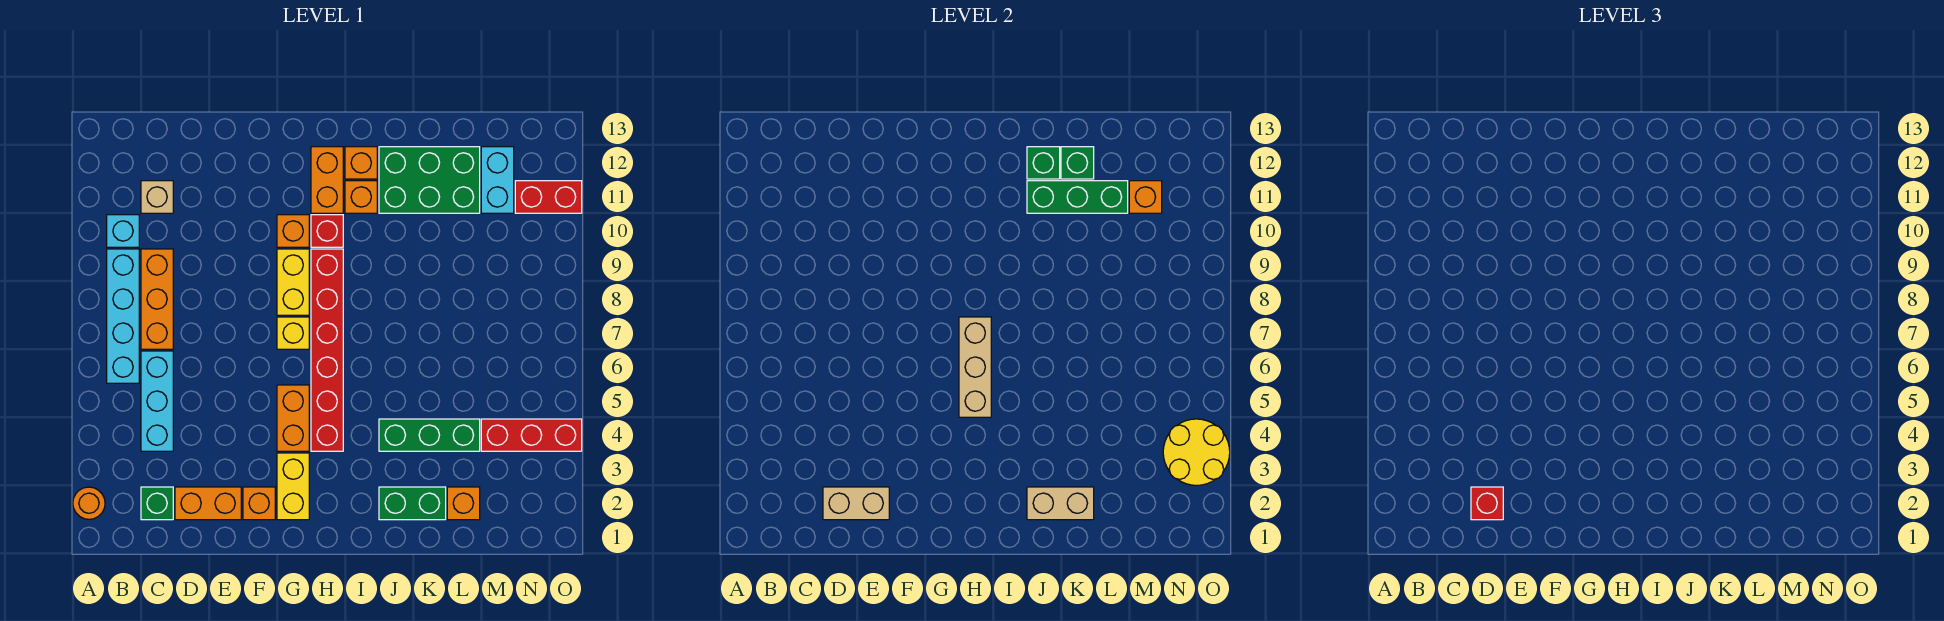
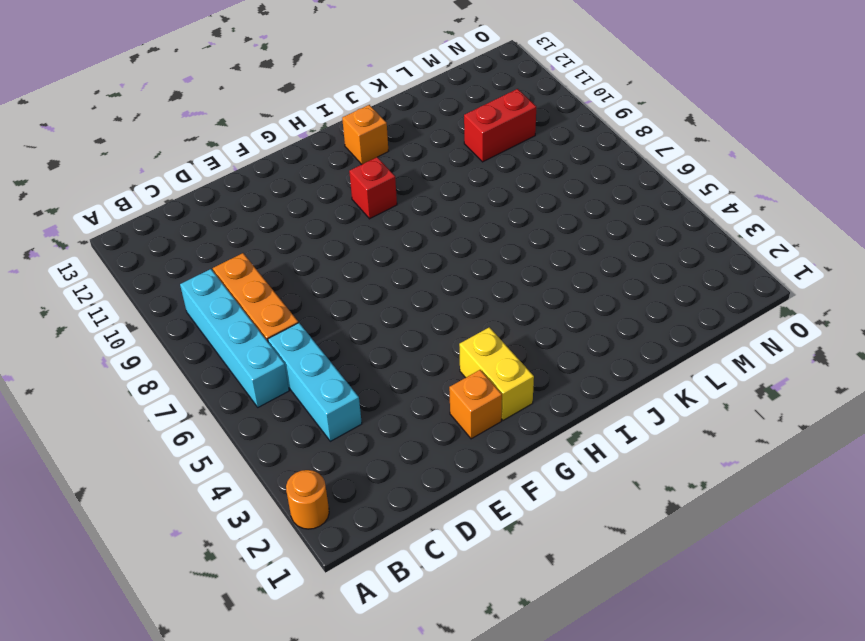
red brick L10:M10 level 1 -> red brick N11:O11 level 1
none -> cyan brick B10 level 1
none -> green brick C2 level 1
none -> tan brick C11 level 1
none -> orange brick D2:E2 level 1

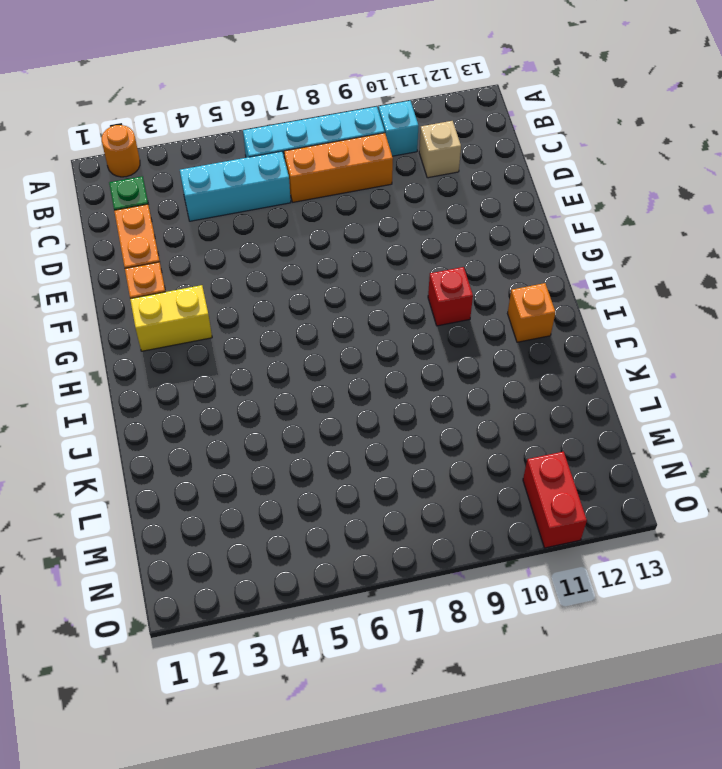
none -> orange brick G4:G5 level 1
none -> yellow brick G7 level 1
none -> yellow brick G8:G9 level 1
none -> orange brick G10 level 1

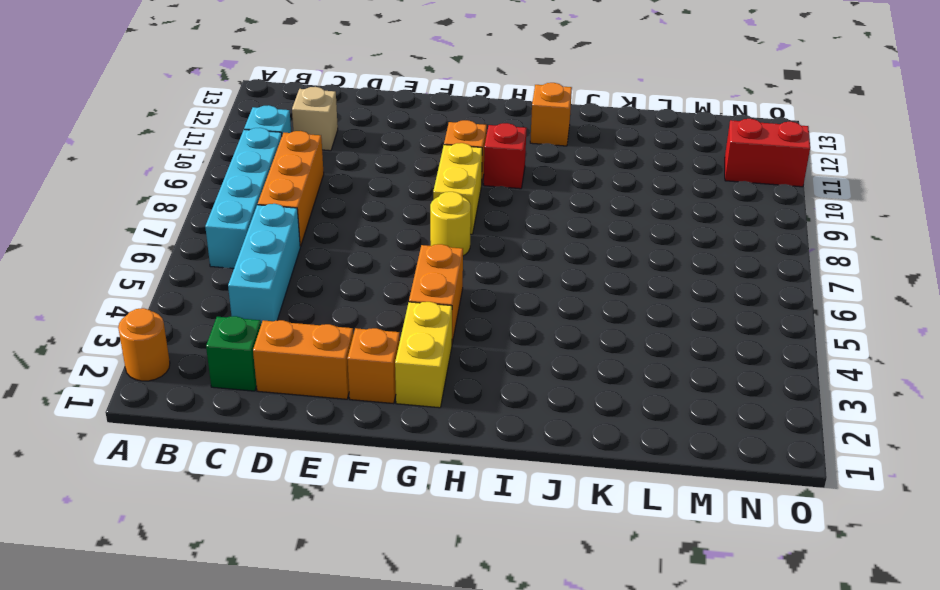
yellow round brick G7 level 1 -> yellow brick G7 level 1
none -> red brick H4:H9 level 1
none -> orange brick H11:H12 level 1
none -> orange brick I11 level 1
none -> green brick J2:K2 level 1

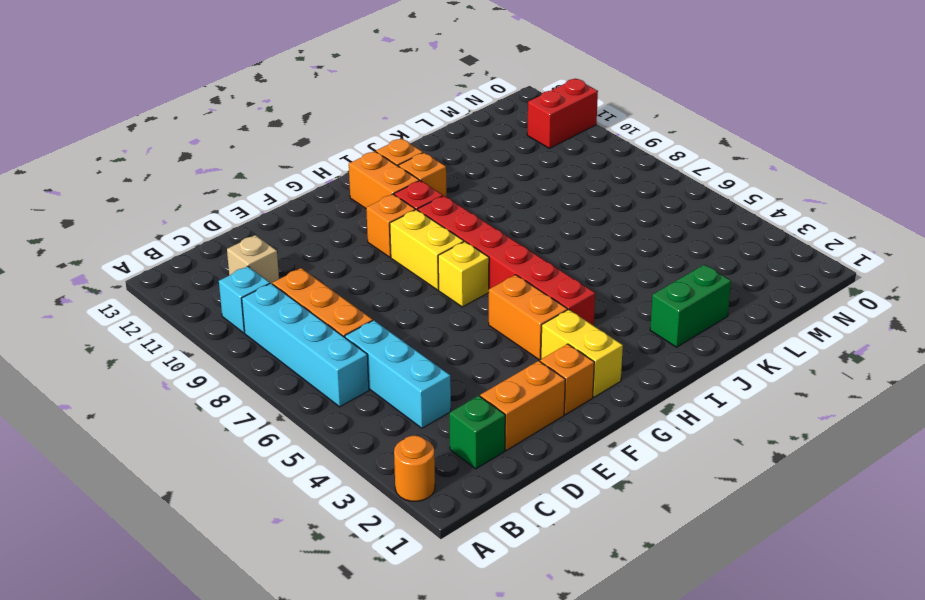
none -> green brick J4:L4 level 1
none -> green brick J11:L12 level 1
none -> orange brick L2 level 1
none -> red brick M4:O4 level 1

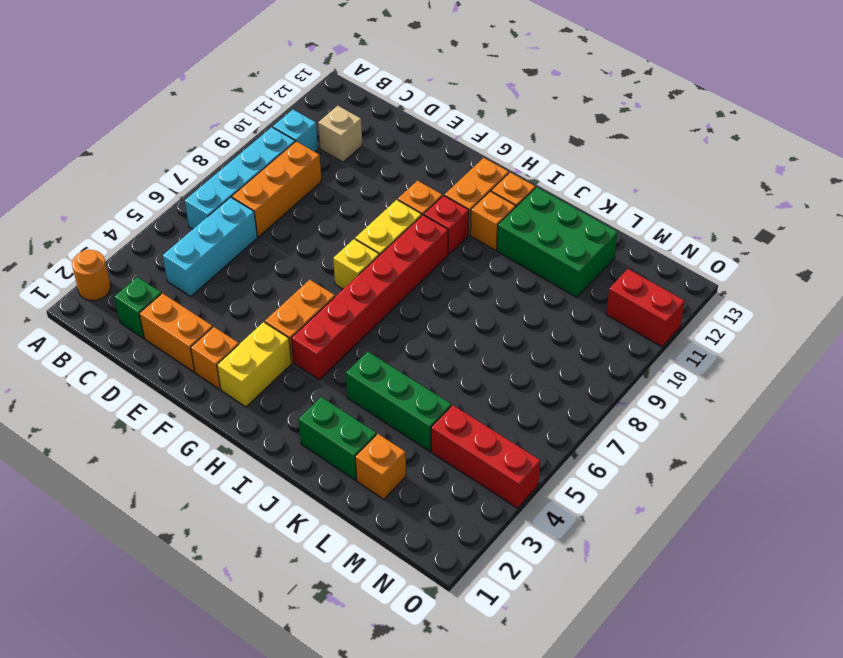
none -> cyan brick M11:M12 level 1
none -> tan brick D2:E2 level 2
none -> tan brick H5:H7 level 2
none -> tan brick J2:K2 level 2

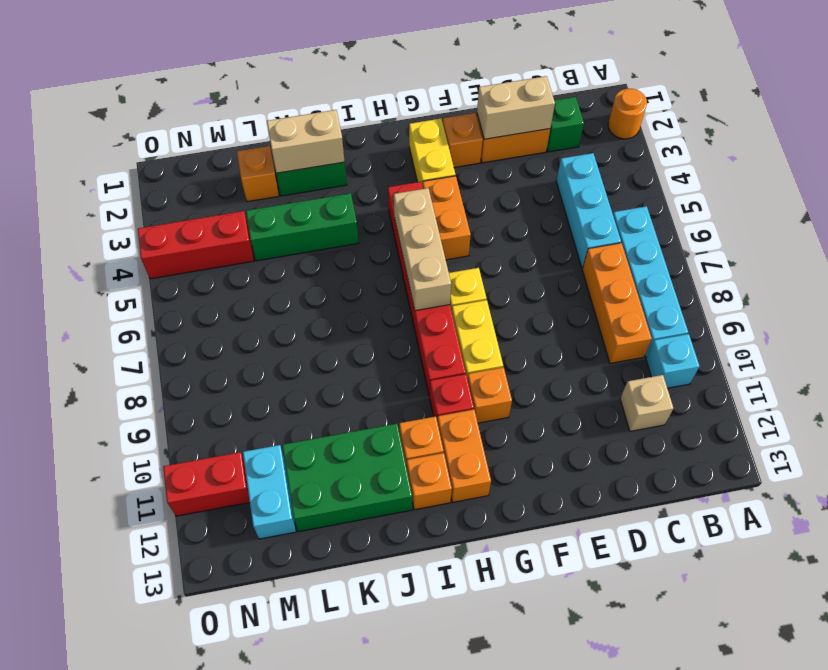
none -> green brick J11:L11 level 2
none -> green brick J12 level 2
none -> green brick K12 level 2
none -> orange brick M11 level 2

